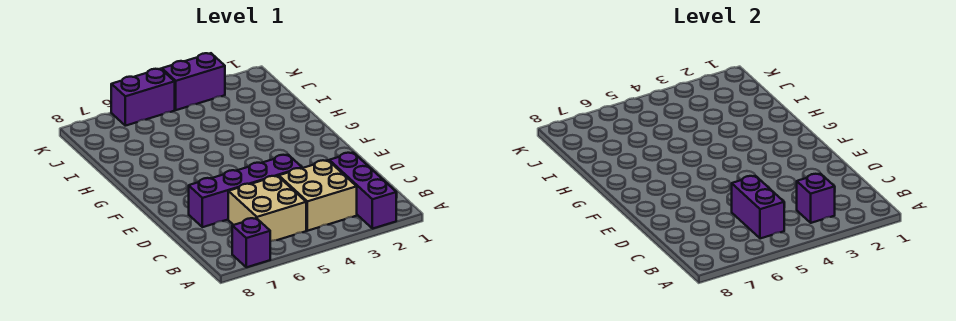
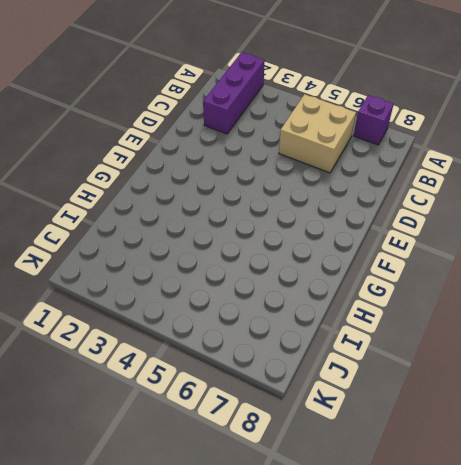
none -> tan brick B3:C4 level 1
none -> purple brick D4:D7 level 1

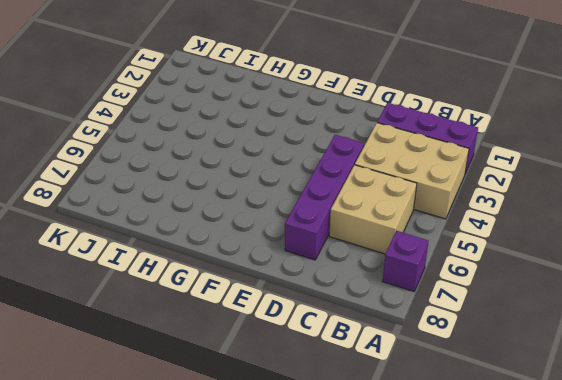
tan brick A3:C4 level 1 -> tan brick B3:C4 level 1
none -> purple brick K3:K4 level 1
none -> purple brick K5:K6 level 1

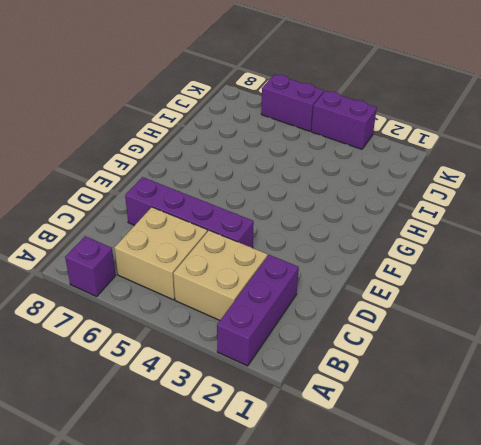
none -> purple brick B3 level 2
none -> purple brick B5:C5 level 2

